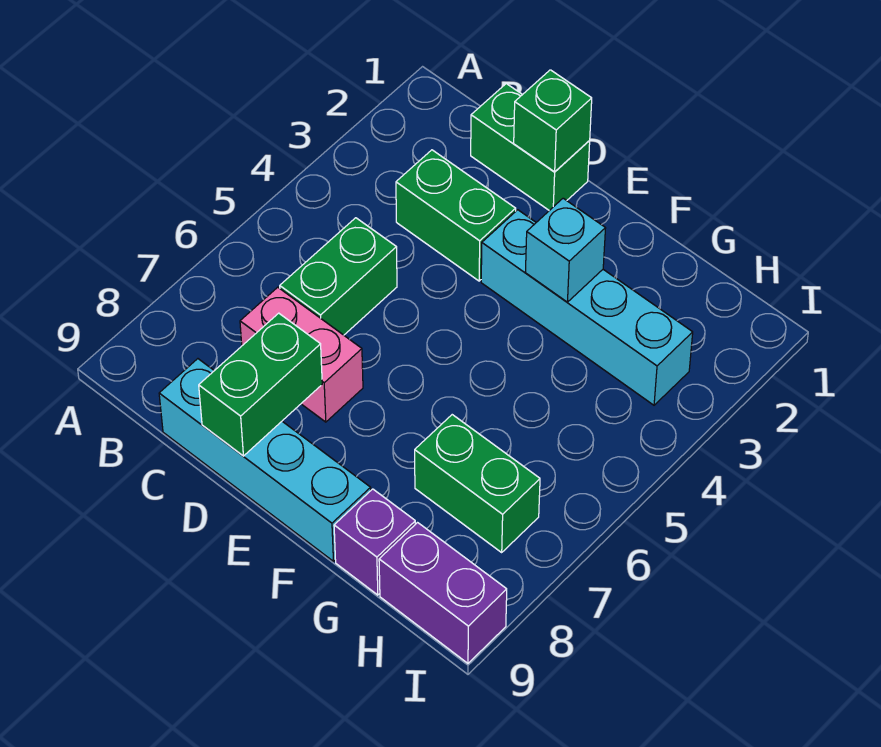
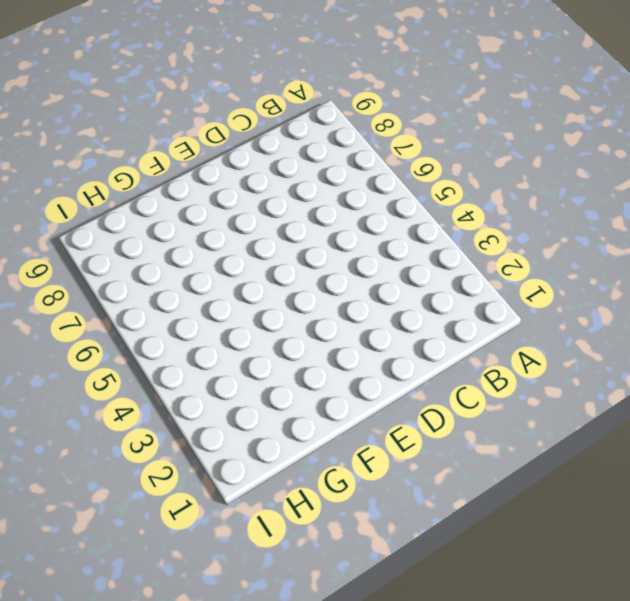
none -> green brick C1:D1 level 1
none -> green brick C3:D3 level 1
none -> green brick C5:C6 level 1

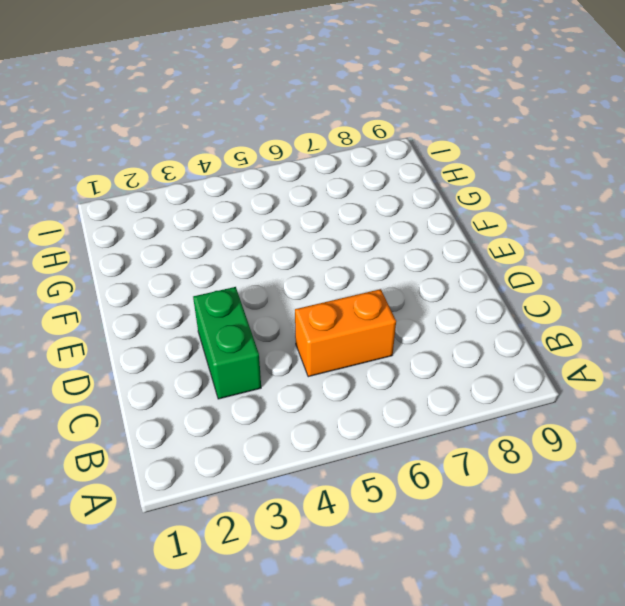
orange brick C5:C6 level 1 -> green brick C5:C6 level 1
none -> green brick C1:D1 level 1
none -> pink brick C7:D7 level 1
none -> cyan brick C9:F9 level 1

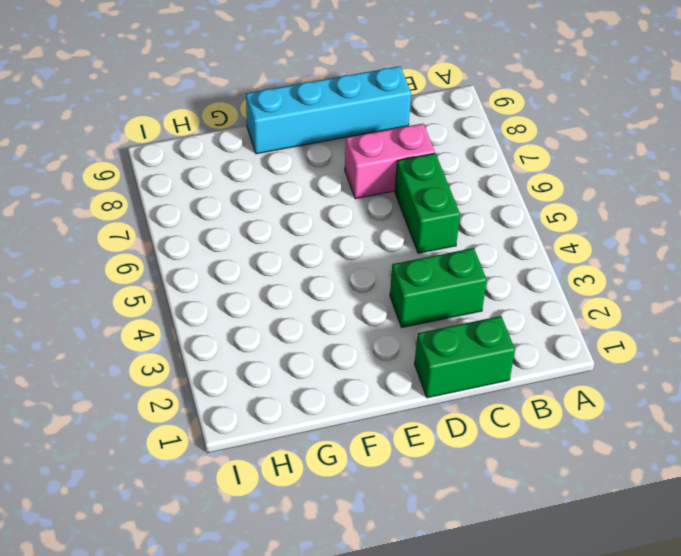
none -> cyan brick E3:H3 level 1
none -> green brick G7:H7 level 1
none -> purple brick G9 level 1

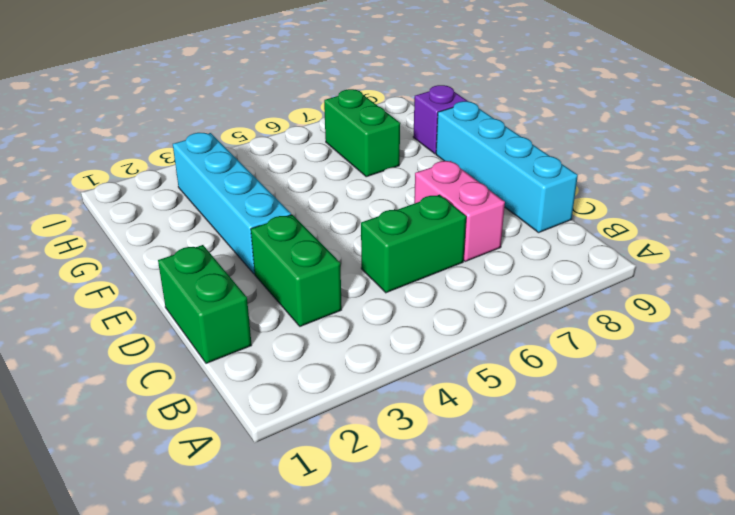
none -> purple brick H9:I9 level 1
none -> green brick D1 level 2
none -> green brick D8:D9 level 2

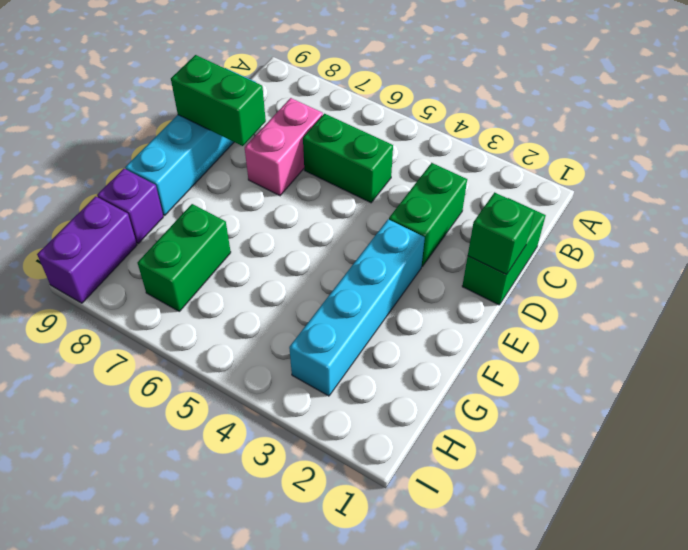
none -> cyan brick F3 level 2

